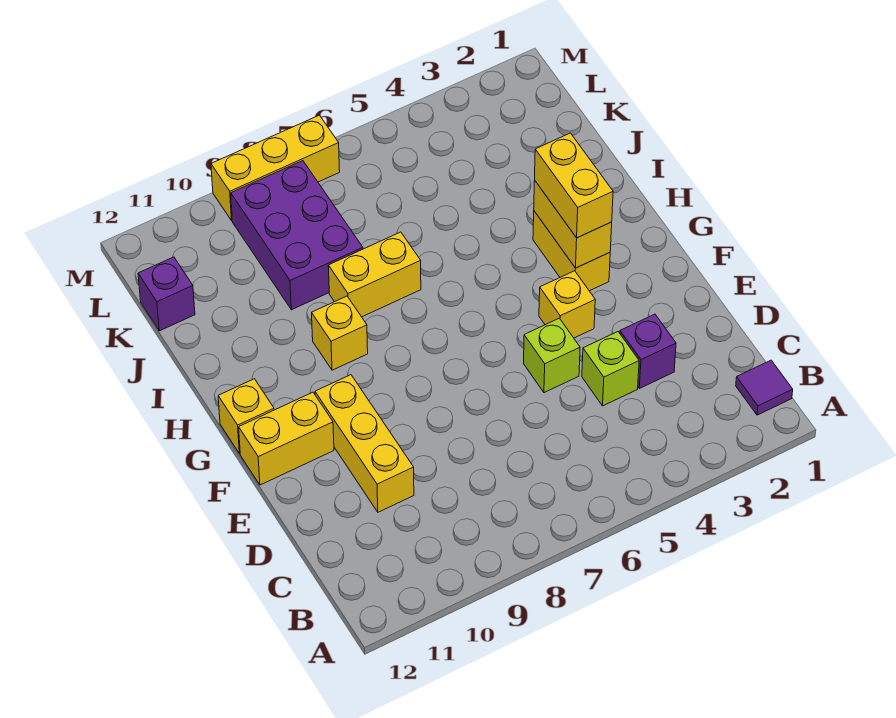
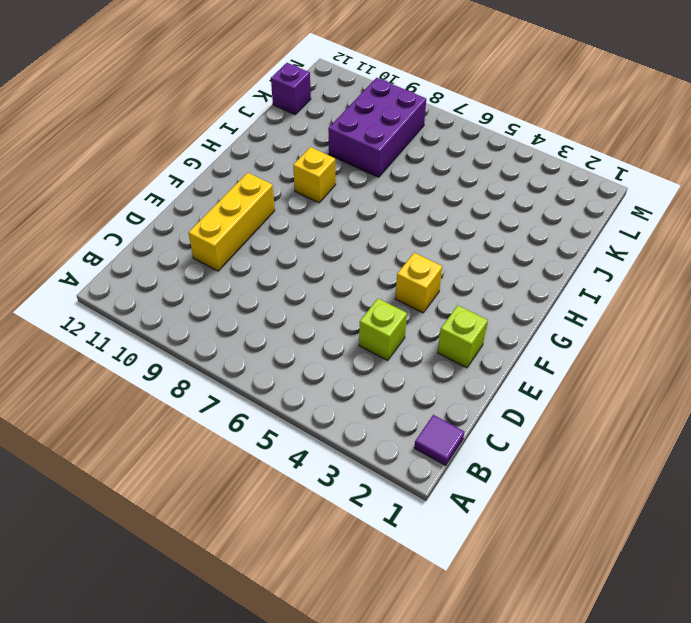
lime brick E2 level 1 -> lime brick E5 level 1
none -> purple brick D3 level 1
none -> yellow brick F11:F12 level 1
none -> yellow brick G3:H3 level 1

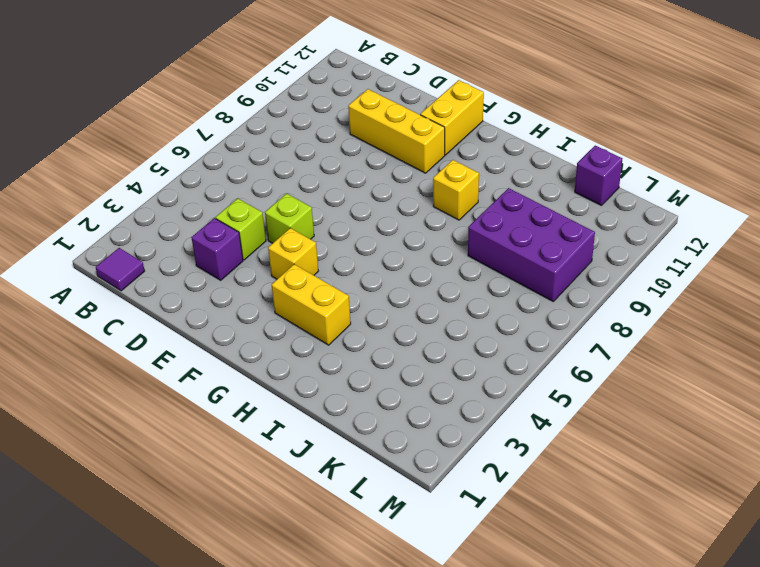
none -> yellow brick G12 level 1
none -> yellow brick I7:I8 level 1
none -> yellow brick M7:M9 level 1

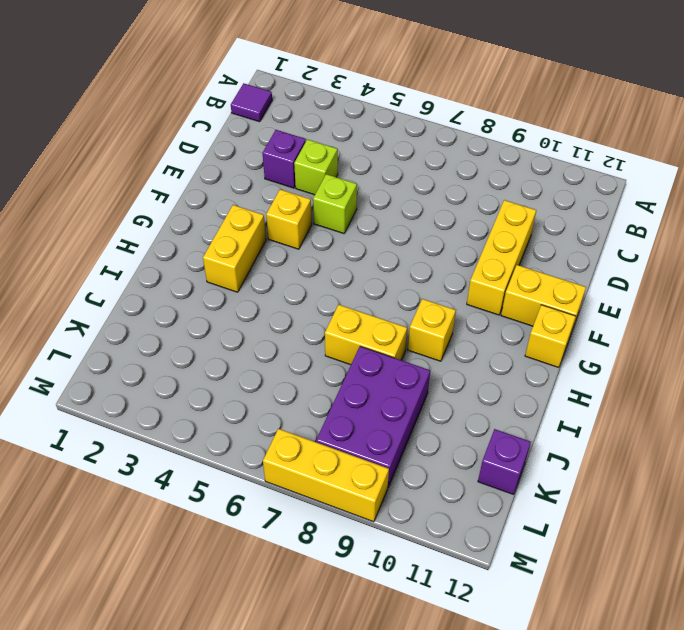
none -> yellow brick G3:H3 level 2
none -> yellow brick G3:H3 level 3

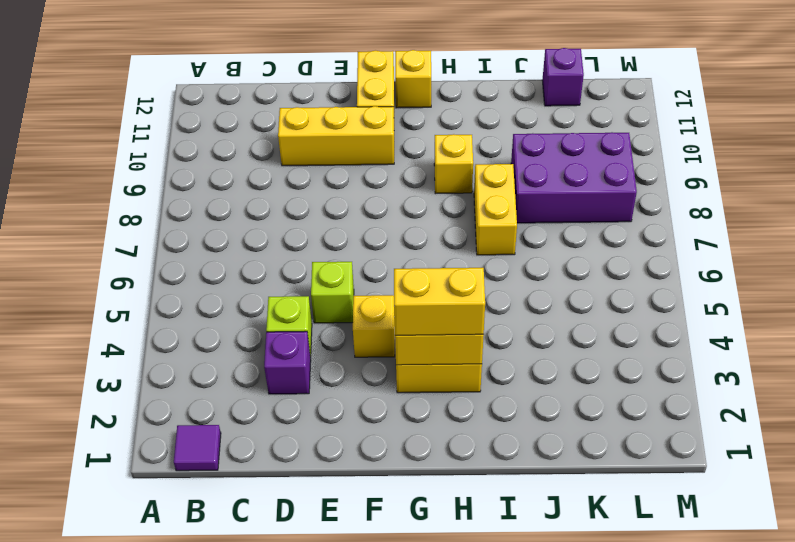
none -> yellow brick M7:M9 level 1

